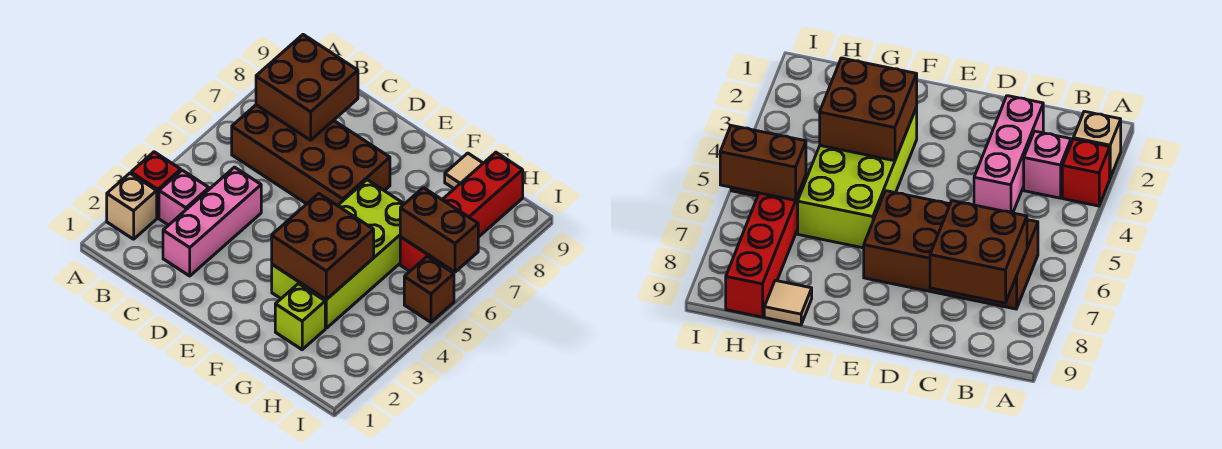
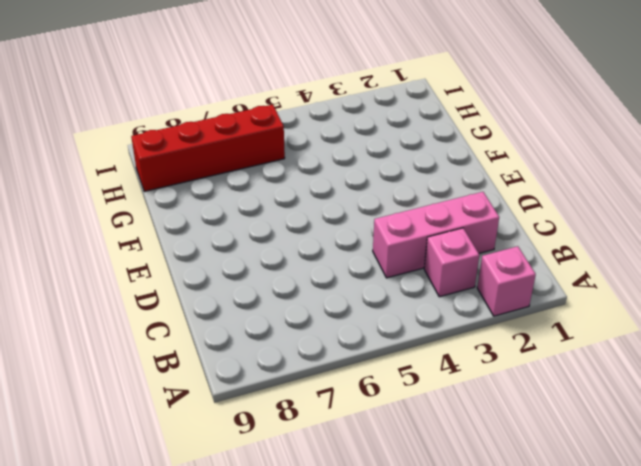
pink brick A2 level 1 -> tan brick A2 level 1
none -> red brick A3 level 1
none -> brown brick B6:E7 level 1
none -> lime brick F3:G6 level 1

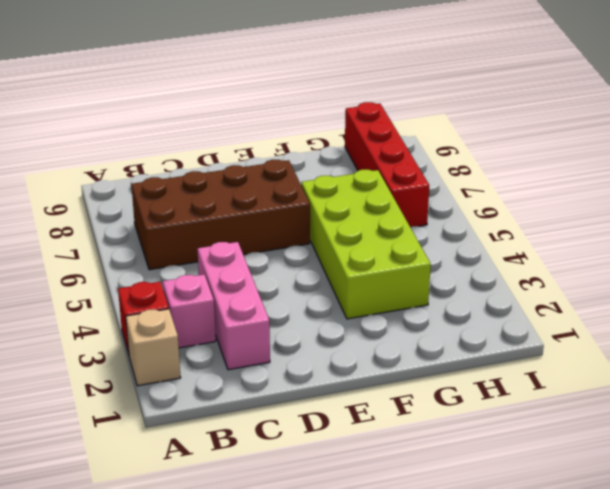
none -> lime brick G2 level 1
none -> tan tile G9 level 1
none -> brown brick I5 level 1

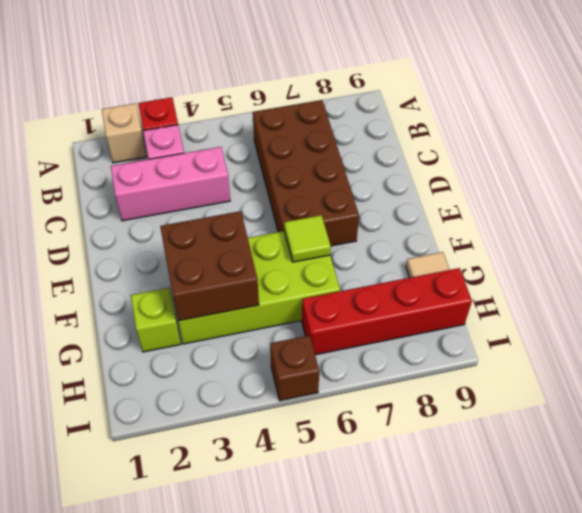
lime tile F6 level 2 -> none
none -> brown brick B7:C8 level 2
none -> brown brick H6:I6 level 2

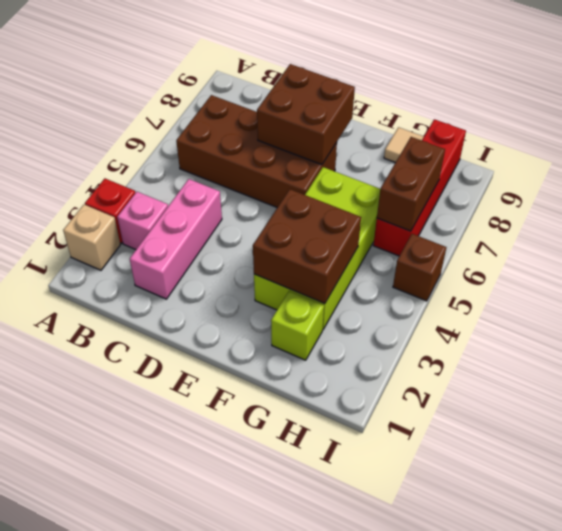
brown brick D7:E8 level 2 -> brown brick B7:C8 level 2
brown brick H6:H7 level 2 -> brown brick H6:I6 level 2

